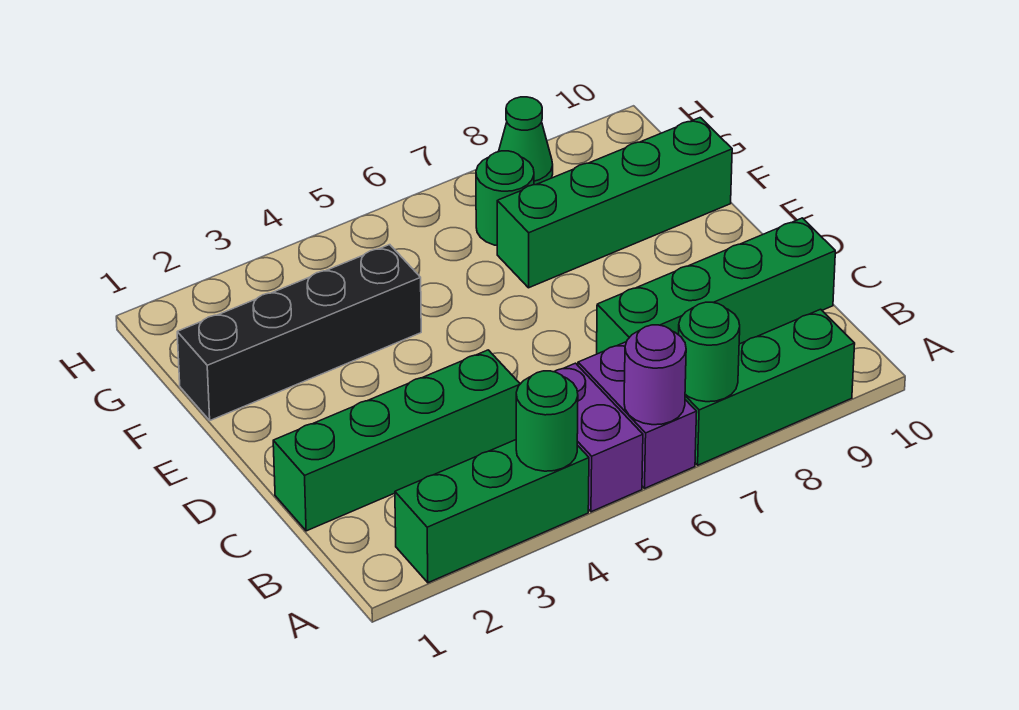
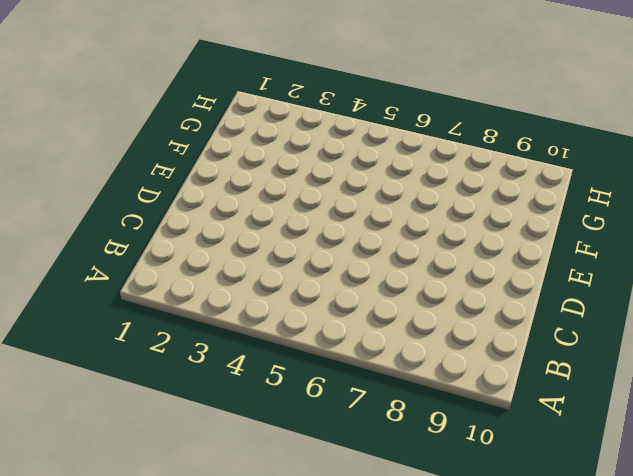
none -> green brick A2:A4 level 1
none -> purple brick A5:B5 level 1
none -> purple brick A6:B6 level 1

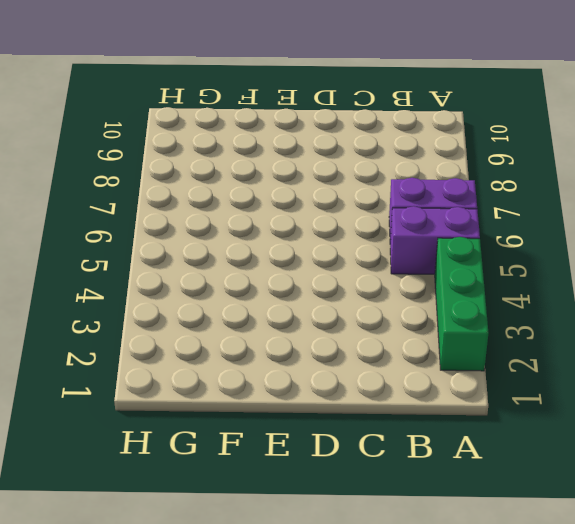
none -> green brick A7:A9 level 1
none -> green brick C1:C4 level 1
none -> green brick C7:C10 level 1

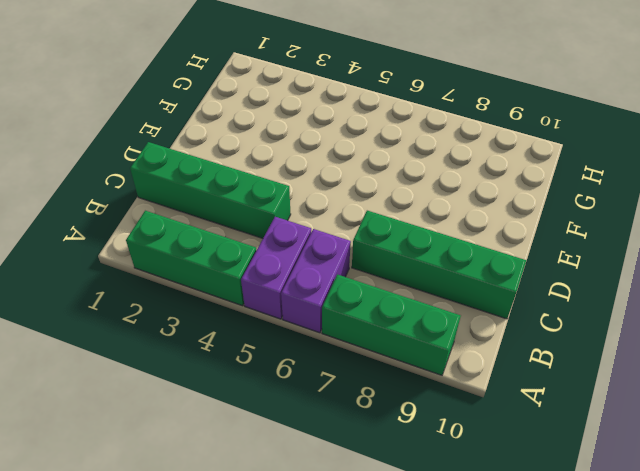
none -> black brick F1:F4 level 1
none -> green brick F7:F10 level 1
none -> green round brick G7 level 1

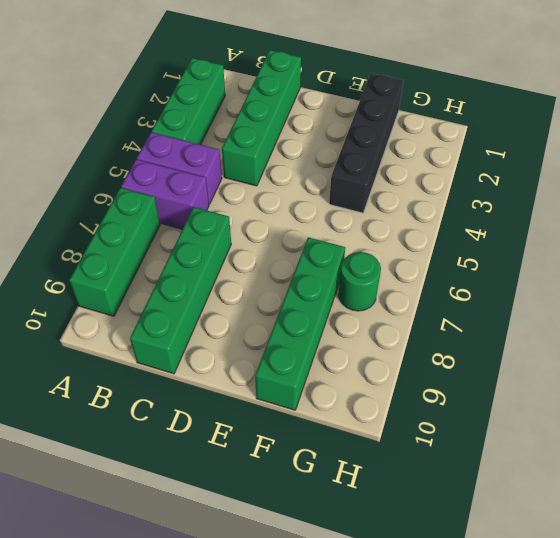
none -> green cone H8 level 1
none -> green round brick A4 level 2
none -> purple round brick A6 level 2

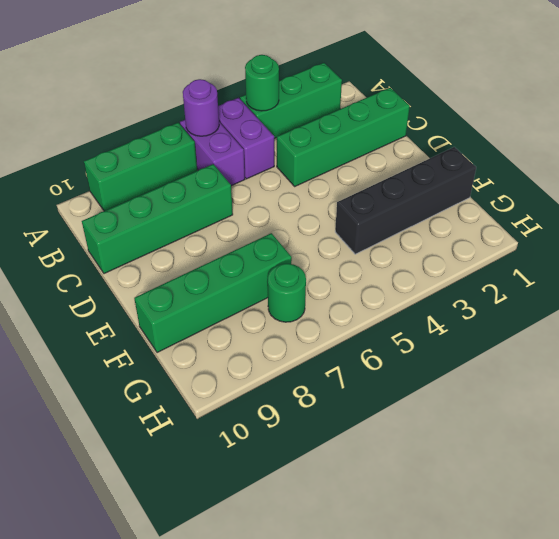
none -> green cone H8 level 1
none -> green round brick A7 level 2

